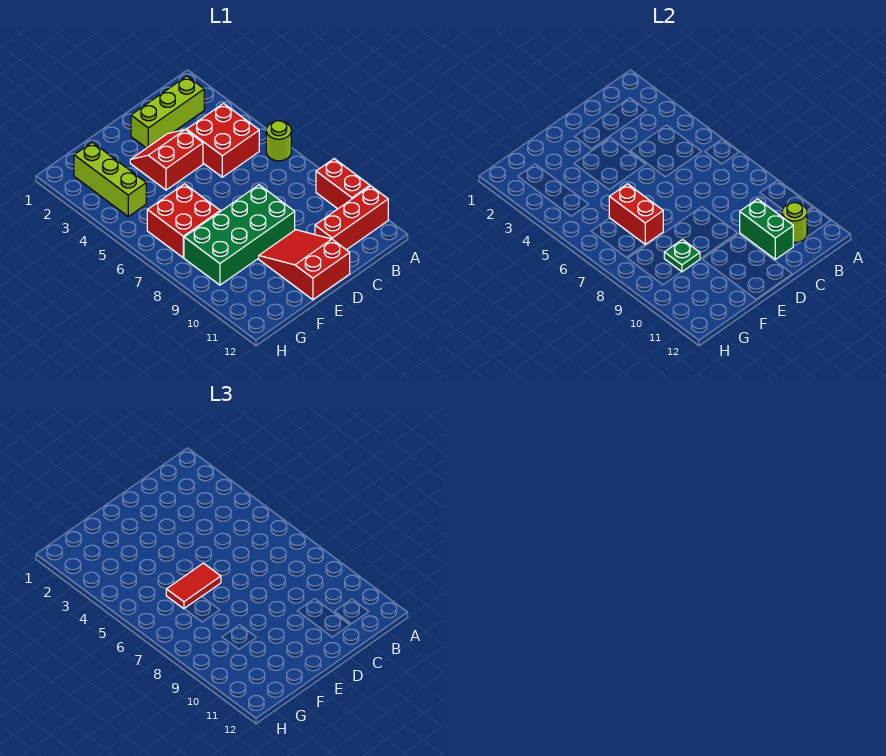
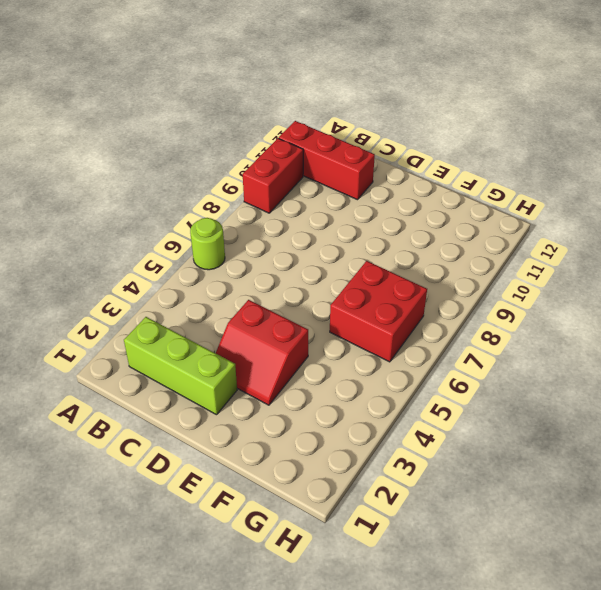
none -> red brick B4:C5 level 1
none -> green brick D8:G9 level 1
none -> red slope D10:E12 level 1 top 12

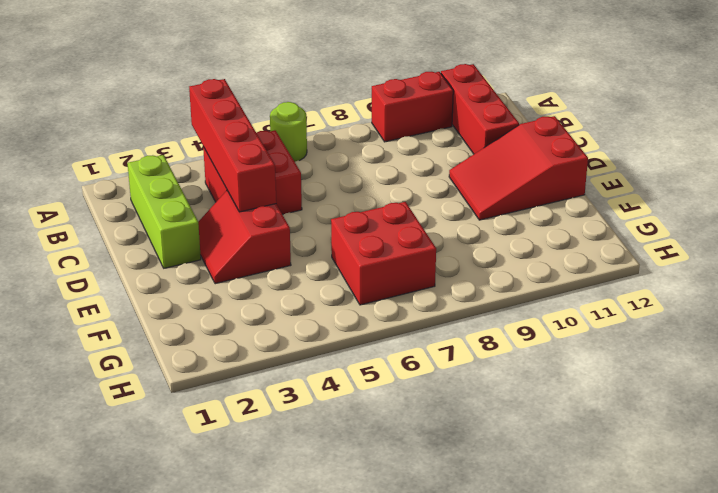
red brick A4:D4 level 2 -> none
none -> green brick D8:G9 level 1
none -> lime brick G2:G4 level 1
none -> lime round brick B11 level 2

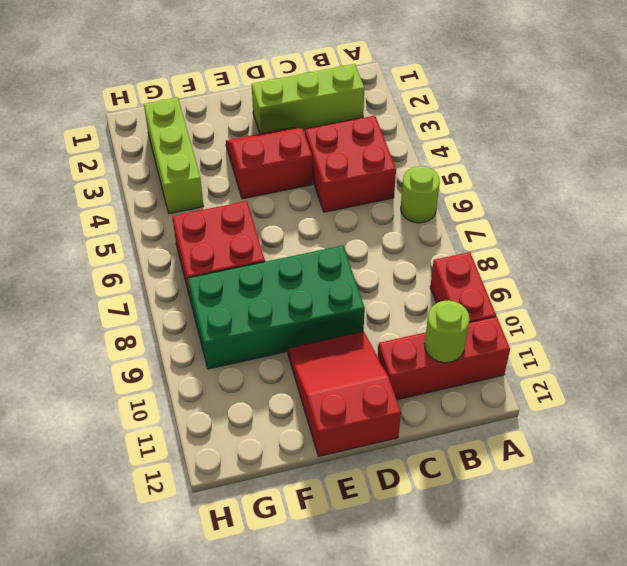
none -> green brick C10:C11 level 2
none -> red brick F6:F7 level 2
none -> green plate F9 level 2

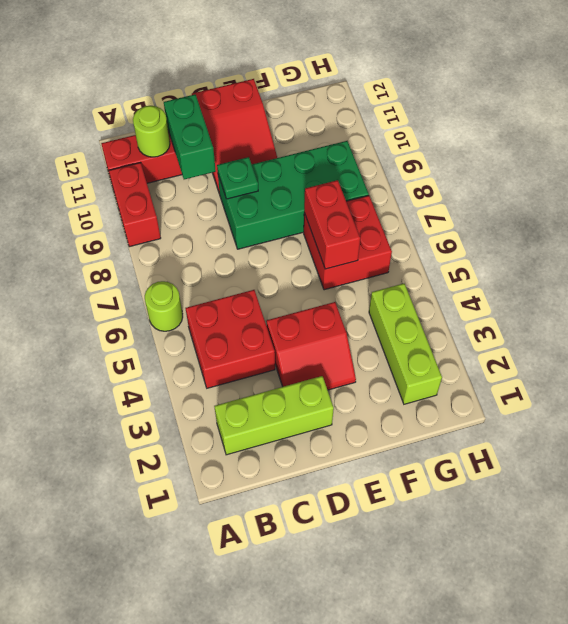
green plate D9 level 2 -> green plate F9 level 2
none -> red tile E6:F6 level 3

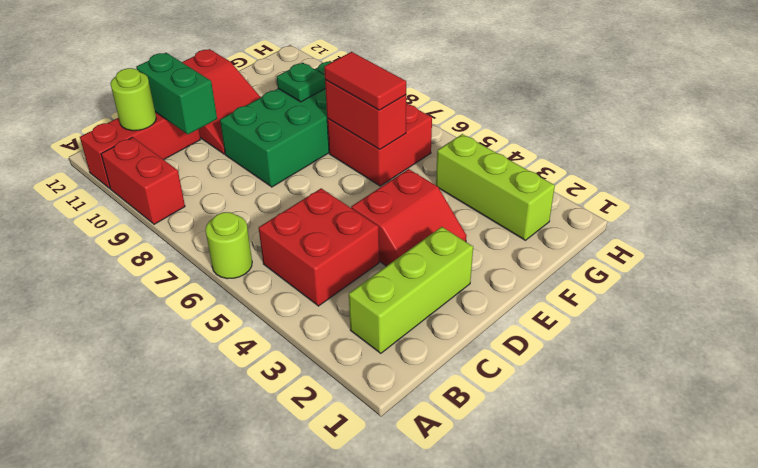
red tile F6:F7 level 3 -> red tile E6:F6 level 3

